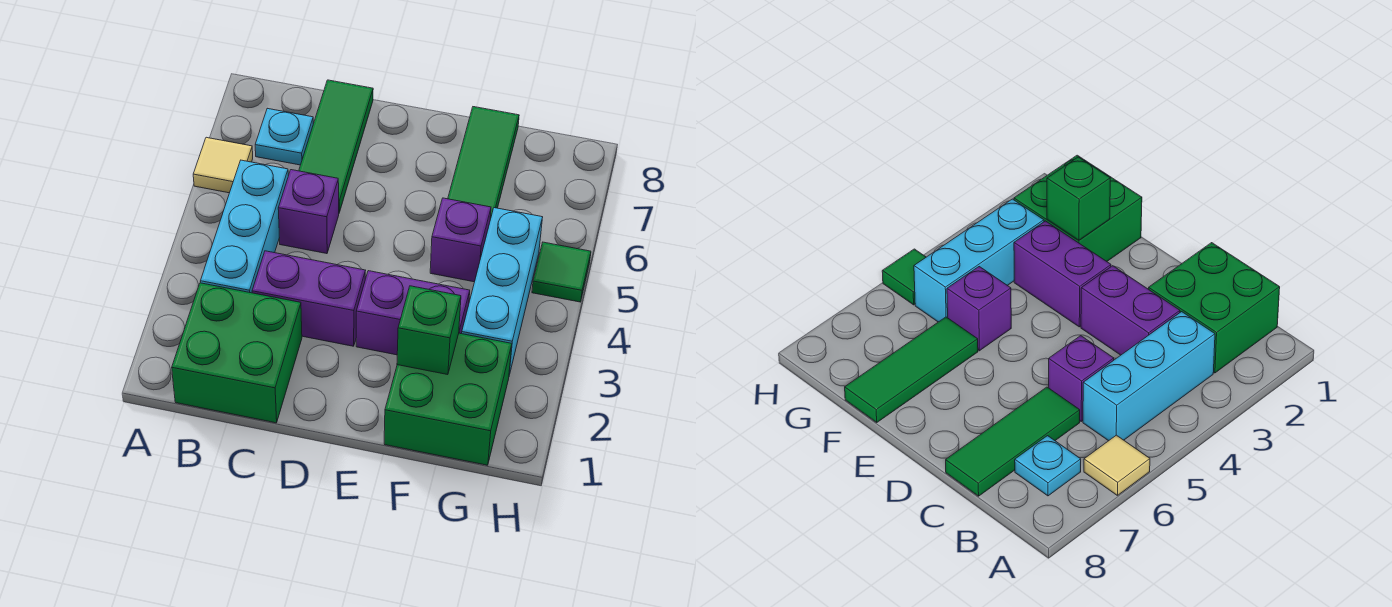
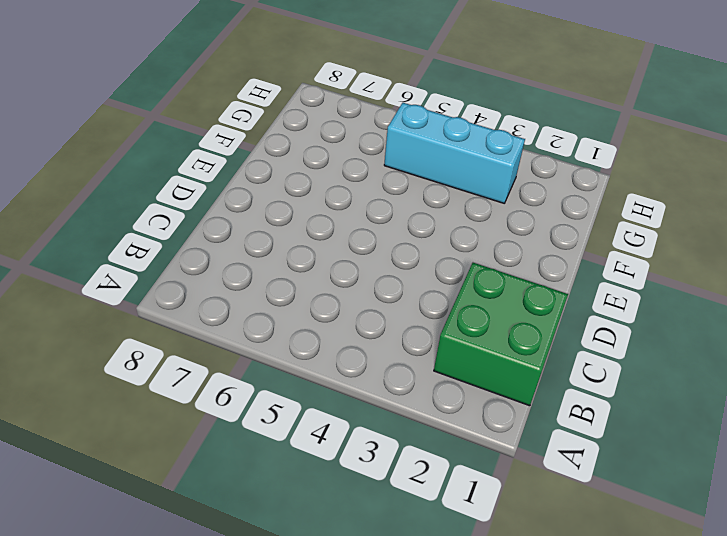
none -> tan tile A6 level 1
none -> cyan brick B3:B5 level 1
none -> cyan plate B7 level 1

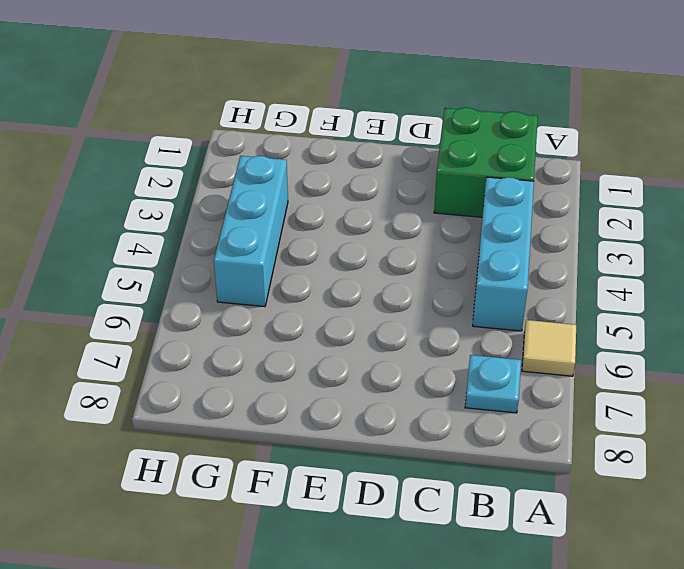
none -> purple brick C3:D3 level 1
none -> purple brick C5 level 1
none -> green tile C6:C8 level 1

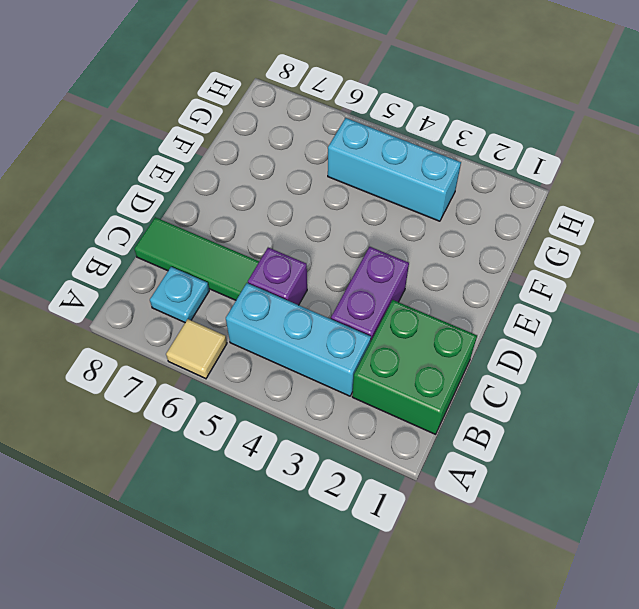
none -> purple brick E3:F3 level 1
none -> green brick F1:G2 level 1
none -> purple brick F5 level 1

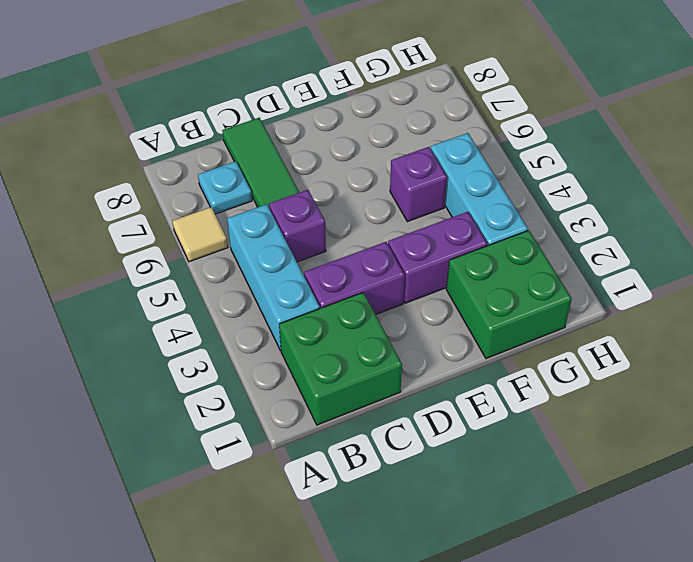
none -> green tile F6:F8 level 1
none -> green tile H5 level 1
none -> green brick F2 level 2

